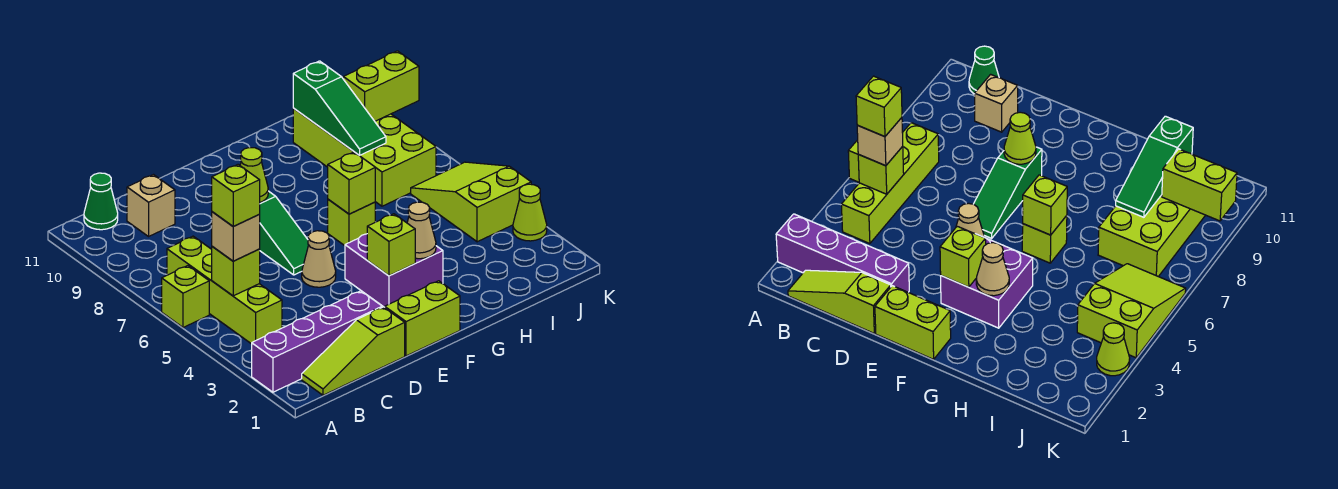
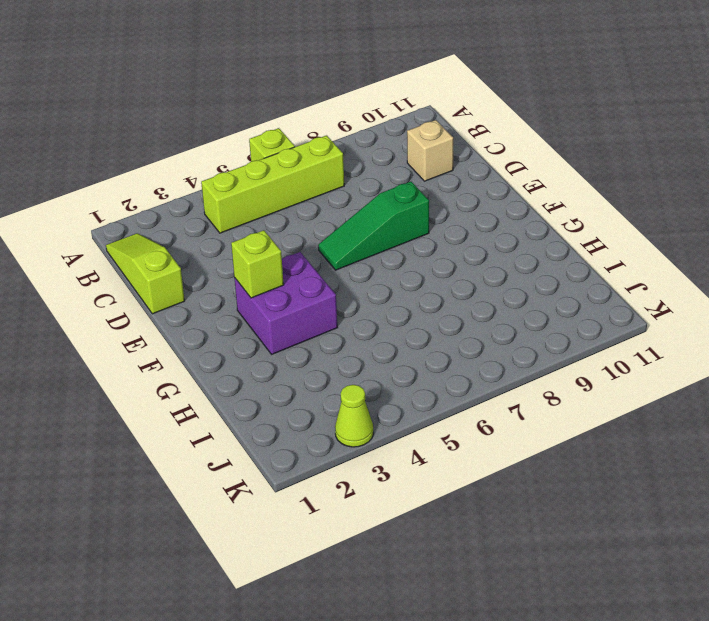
none -> purple brick A2:D2 level 1
none -> green cone B11 level 1
none -> lime brick E1:F1 level 1

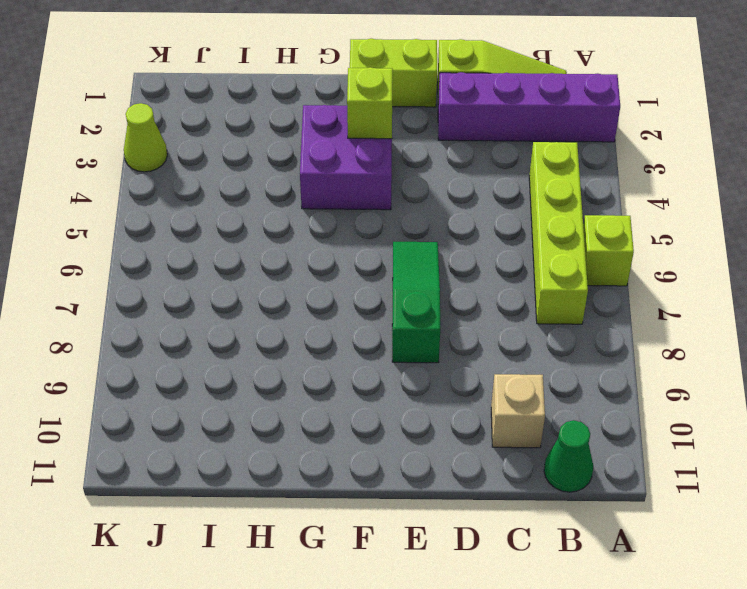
none -> tan cone E5 level 1
none -> lime brick G6 level 1
none -> lime brick I7:J10 level 1

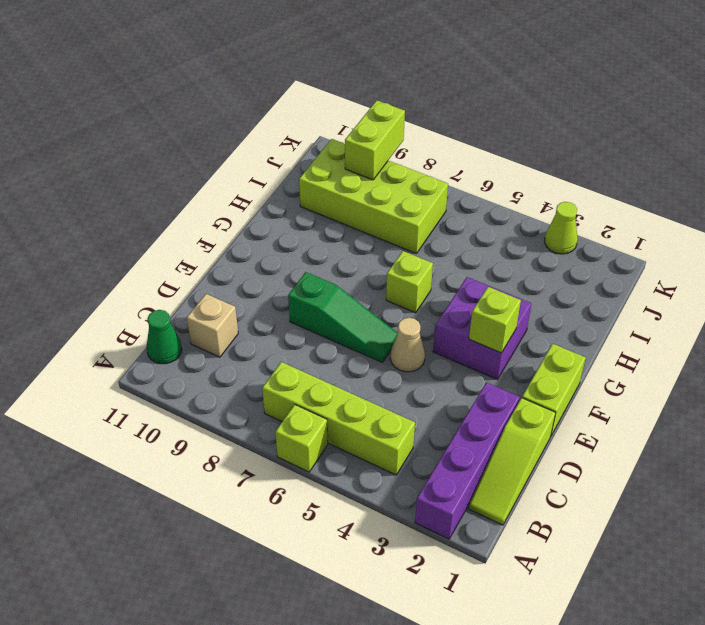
none -> lime slope J4:K6 level 1 top 4
none -> lime brick B5 level 2
none -> lime cone E8 level 2

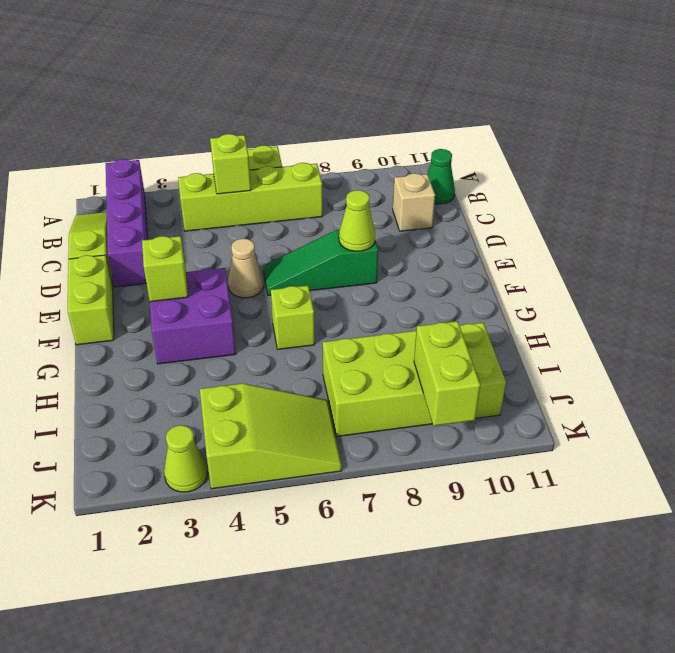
none -> tan cone G3 level 2
none -> lime brick G6 level 2
none -> green slope I8:I10 level 2 top 10

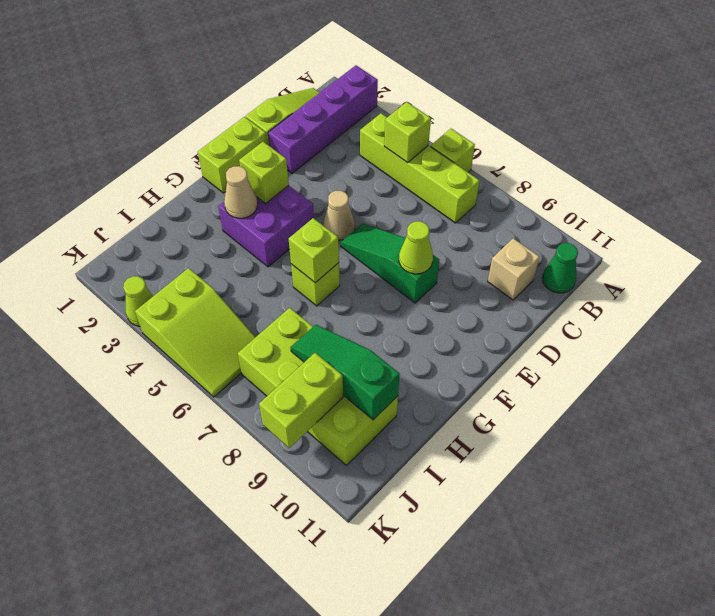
none -> tan brick B5 level 3
none -> lime brick B5 level 4

